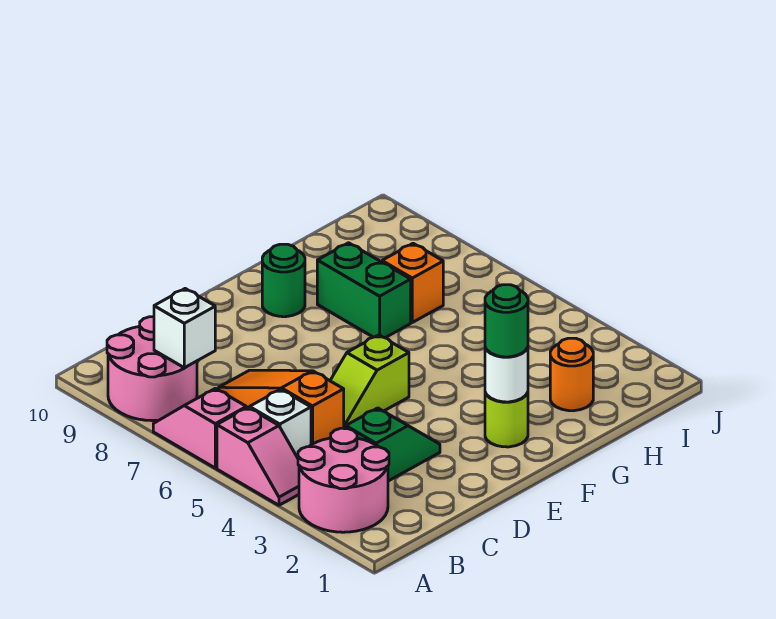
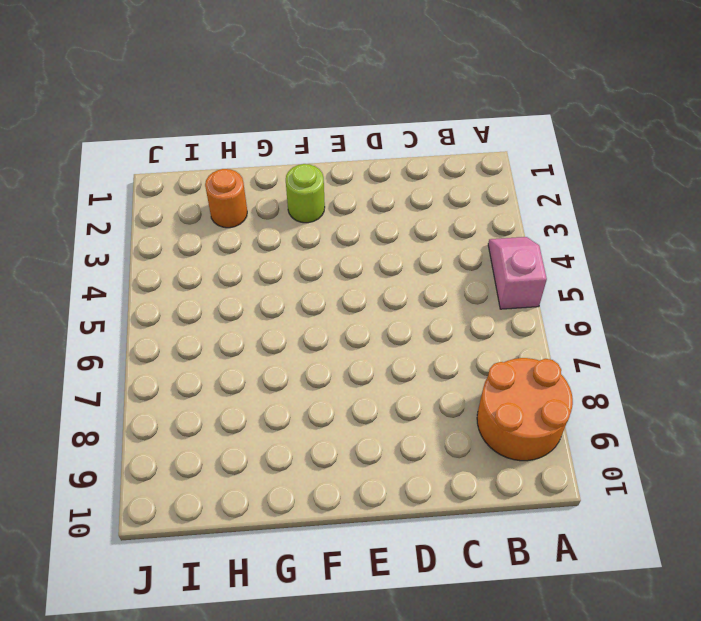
orange round brick A8:B9 level 1 -> pink round brick A8:B9 level 1
none -> pink round brick A2:B3 level 1
none -> pink slope A6:A7 level 1 top 6
none -> white brick B5 level 1

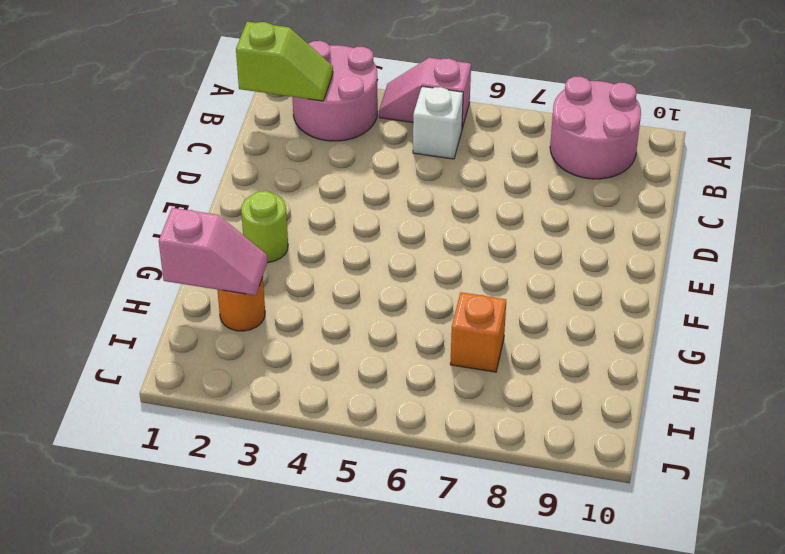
lime slope B1:B2 level 2 top 1 -> lime slope D5:E5 level 1 top E
pink slope H1:H2 level 2 top 1 -> pink slope A6:A7 level 1 top 6
none -> green slope C3:D3 level 1 top C
none -> orange slope C5:C7 level 1 top 5
none -> green round brick F9 level 1

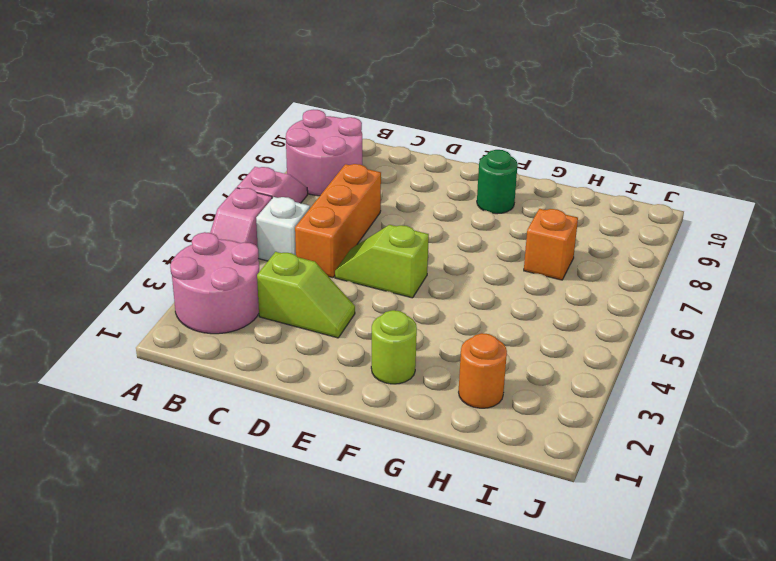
lime slope C3:D3 level 1 top C -> green slope C3:D3 level 1 top C
orange brick C5:C7 level 1 -> orange slope C5:C7 level 1 top 5
none -> green brick G7:G8 level 1
none -> white brick B8 level 2
none -> white round brick F2 level 2

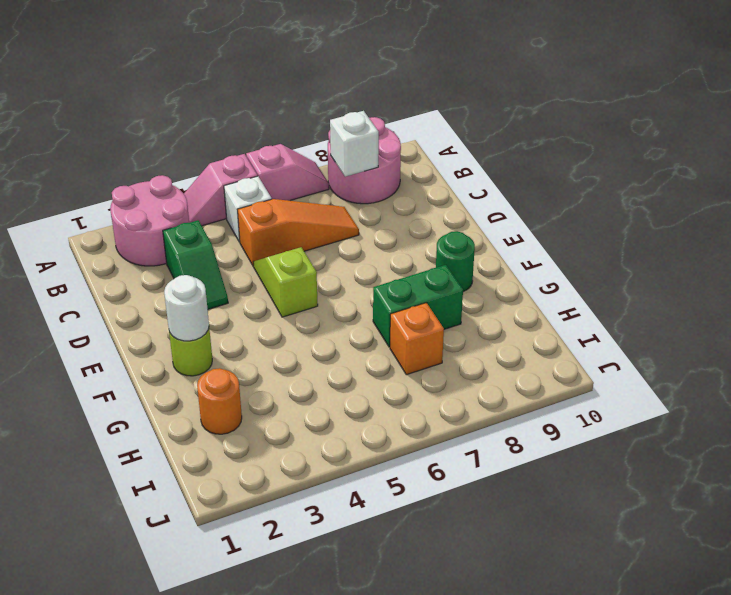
none -> green round brick F2 level 3

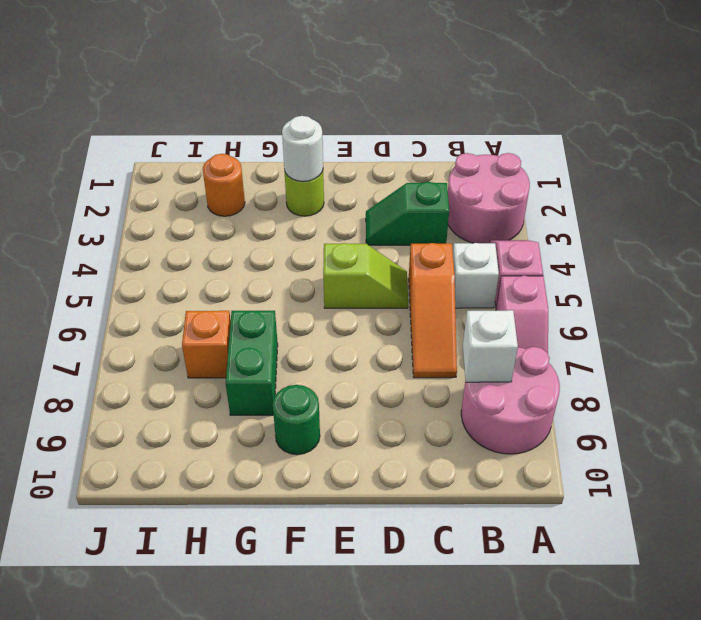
none -> green round brick F2 level 3

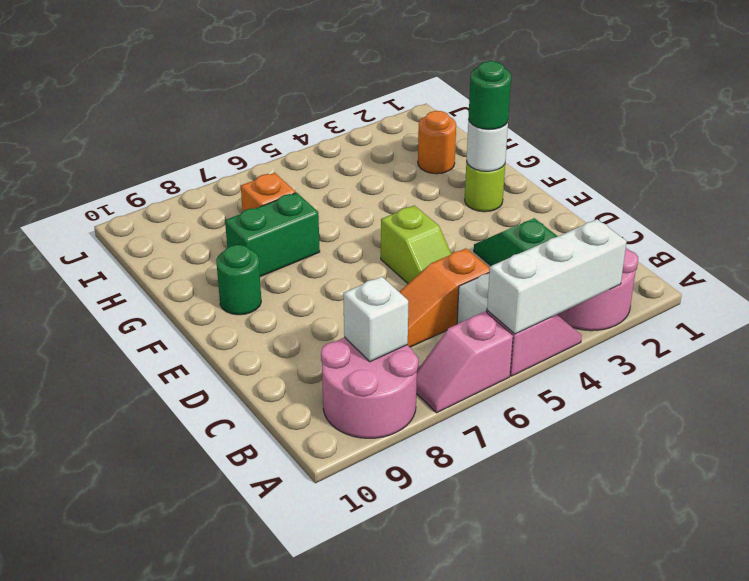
white brick A3:A5 level 2 -> none

